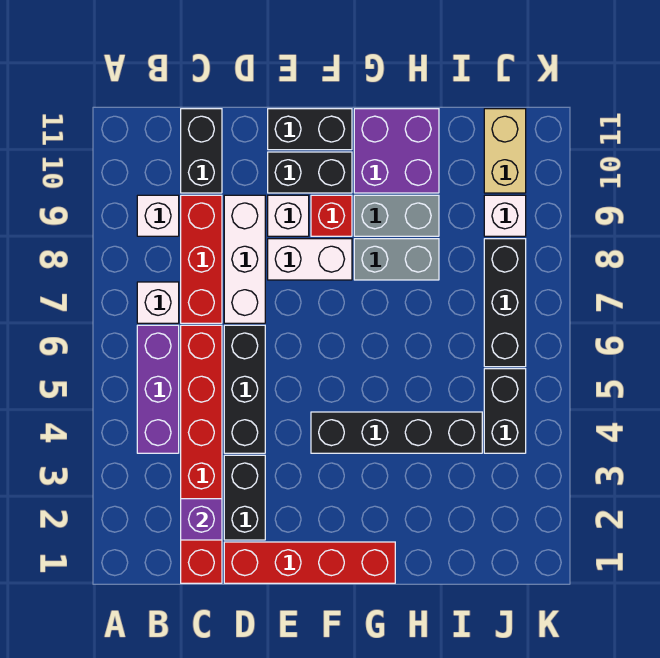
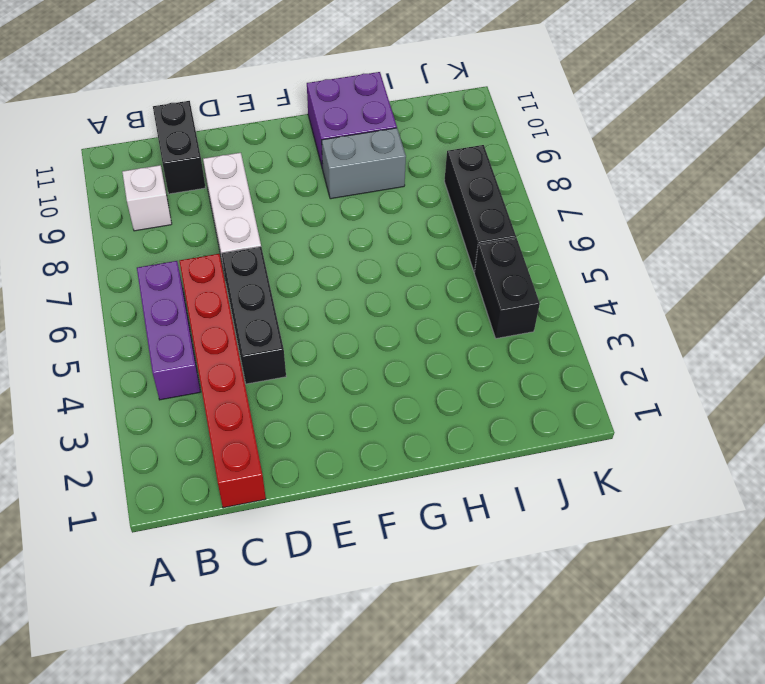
none -> white brick B7 level 1
none -> red brick C7:C9 level 1
none -> red brick D1:G1 level 1

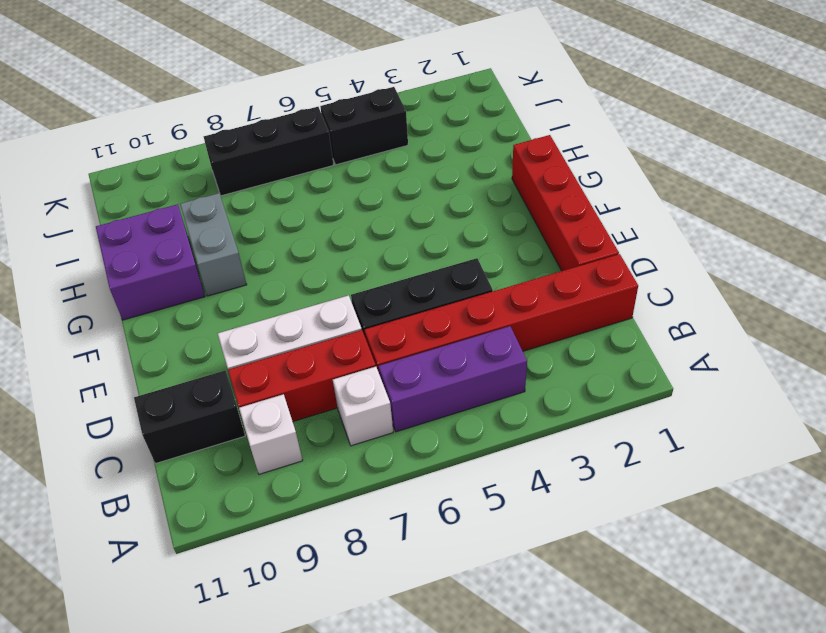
none -> black brick D2:D3 level 1
none -> white brick E8:F8 level 1
none -> white brick E9 level 1

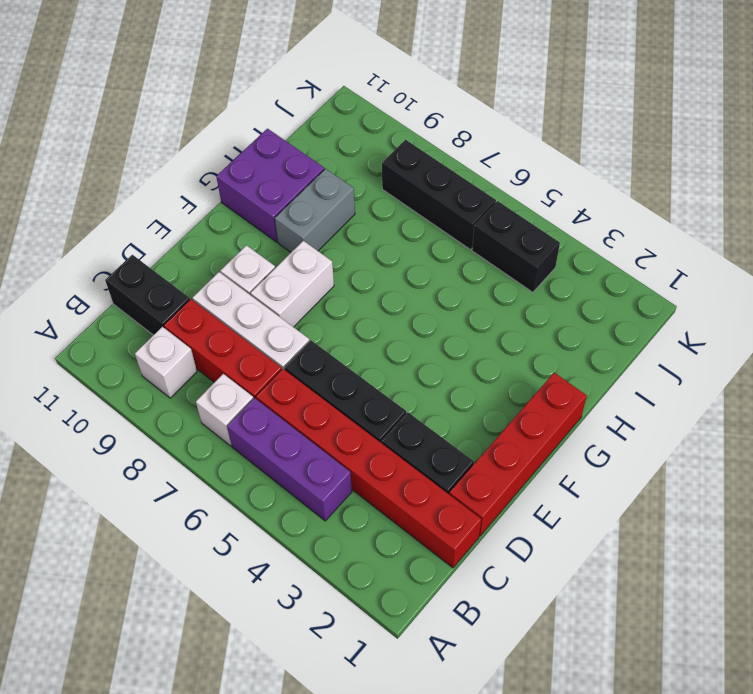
none -> black brick E10:F10 level 1
none -> black brick E11:F11 level 1
none -> black brick F4:I4 level 1

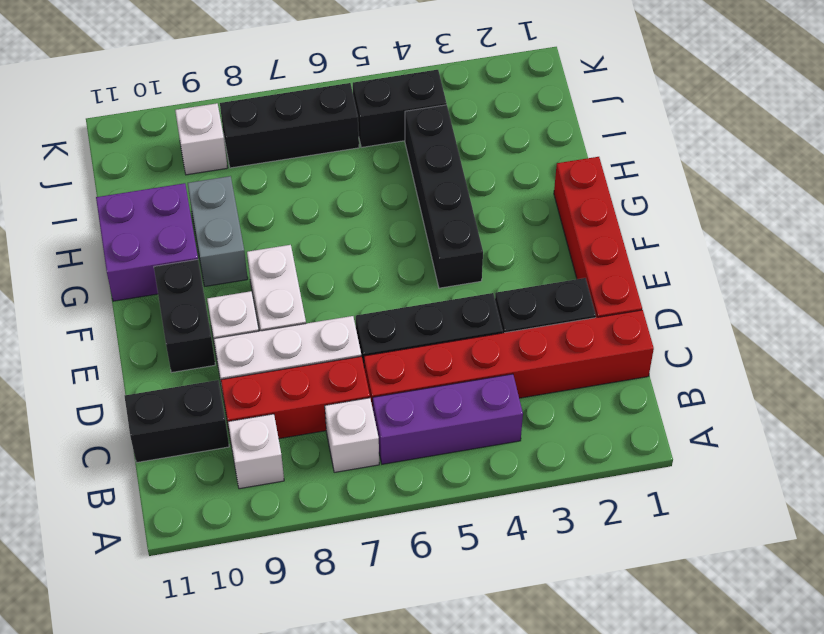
none -> black brick E11:F11 level 1
none -> red brick F9 level 1
none -> grey brick G8:H8 level 1

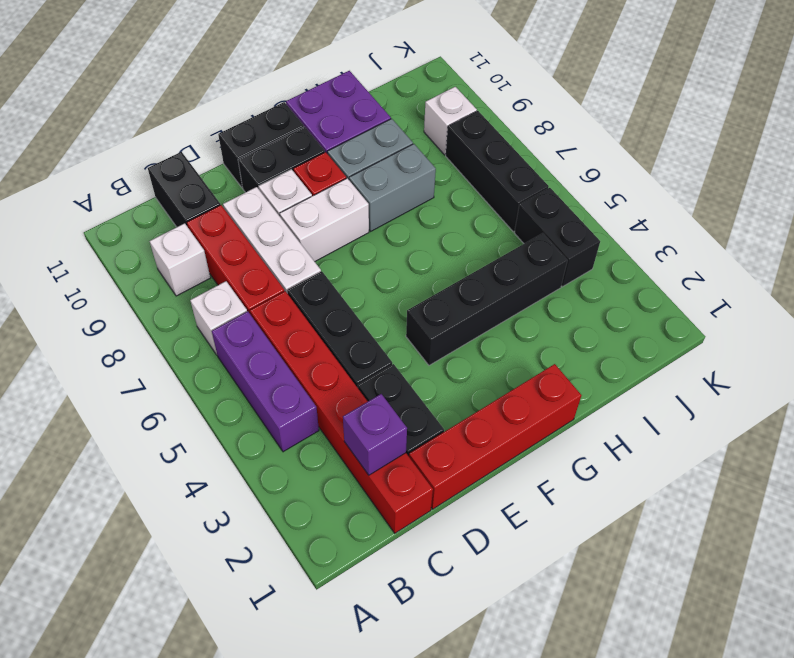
none -> tan brick J10:J11 level 1

